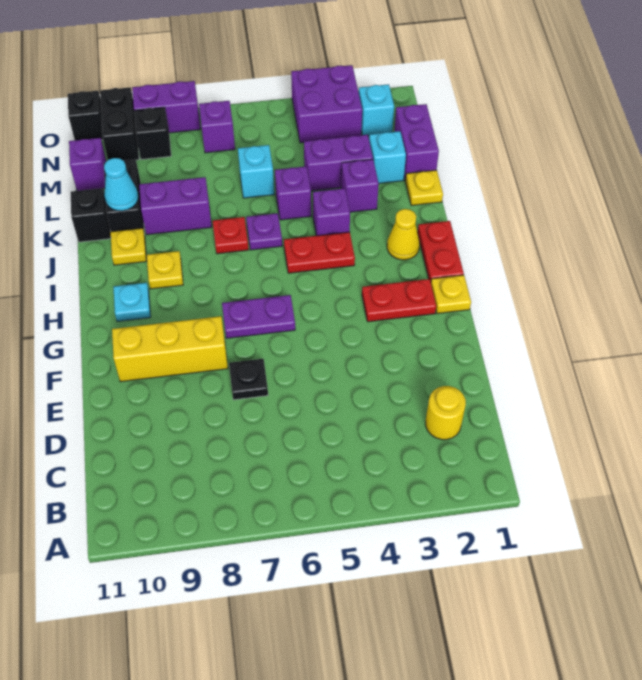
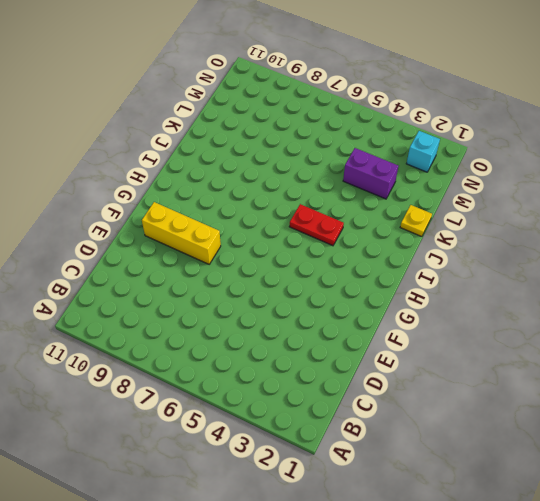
none -> yellow round brick C2 level 1
none -> black plate E7 level 1
none -> yellow plate G1 level 1
none -> red plate G2:G3 level 1

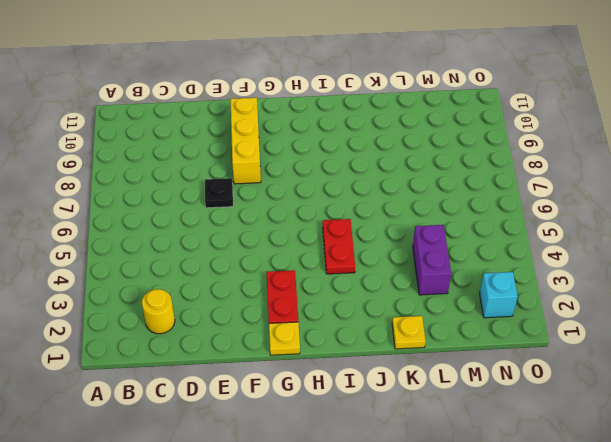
none -> purple plate G6:G7 level 1
none -> red plate H1:I1 level 1
none -> cyan plate H10 level 1
none -> yellow cone I2 level 1

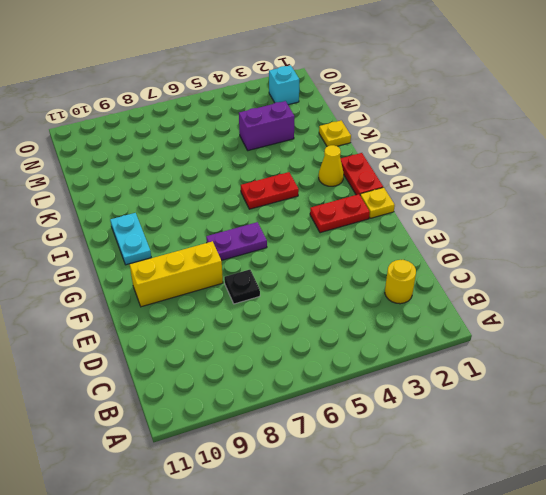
cyan plate H10:I10 level 1 -> cyan plate H10 level 1
none -> yellow plate I9 level 1
none -> purple brick J4 level 1
none -> purple plate J6 level 1
none -> red plate J7 level 1

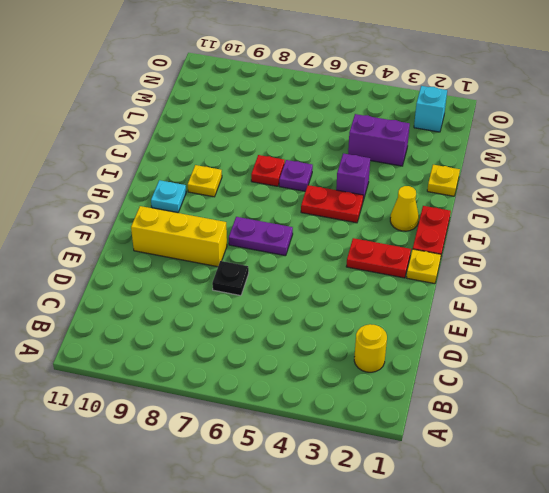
none -> yellow plate J10 level 1
none -> purple brick K3 level 1
none -> purple brick K5 level 1
none -> purple brick K8:K9 level 1

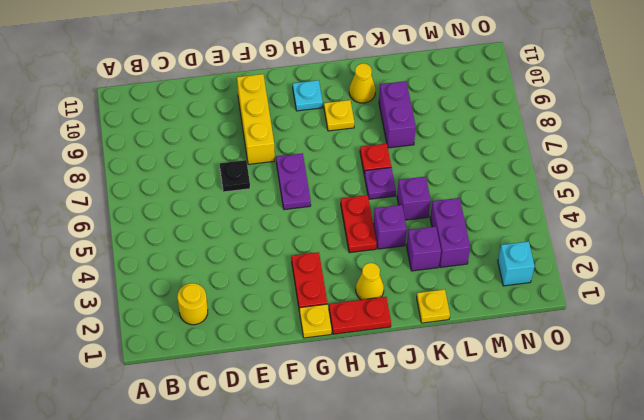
yellow cone J10 level 1 -> yellow plate J10 level 1
none -> black brick K10:L10 level 1
none -> black brick K11 level 1
none -> purple brick L1:M1 level 1
none -> cyan brick L2 level 1

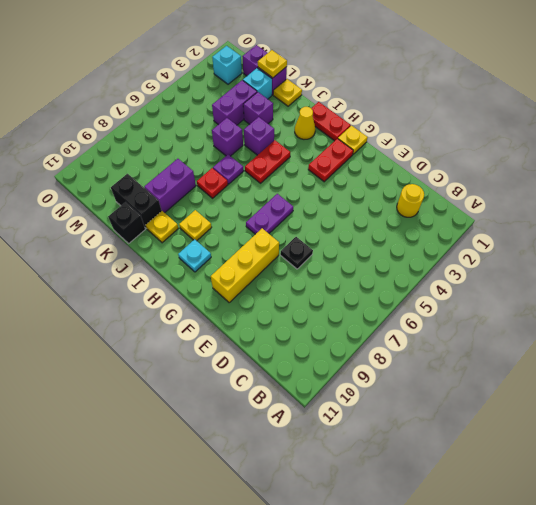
yellow plate L1 level 2 -> none
none -> cyan brick L6 level 1
none -> purple brick M11 level 1
none -> purple brick N3:O4 level 1
none -> purple brick N7 level 1

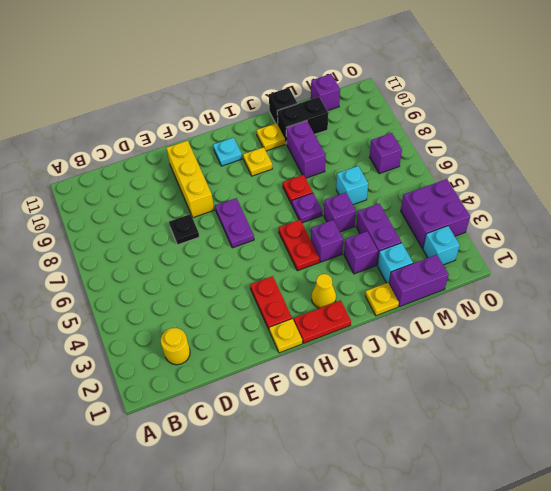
none -> black brick N9 level 1
none -> black brick N10:O10 level 1
none -> purple brick O8:O9 level 1
none -> black brick O11 level 1

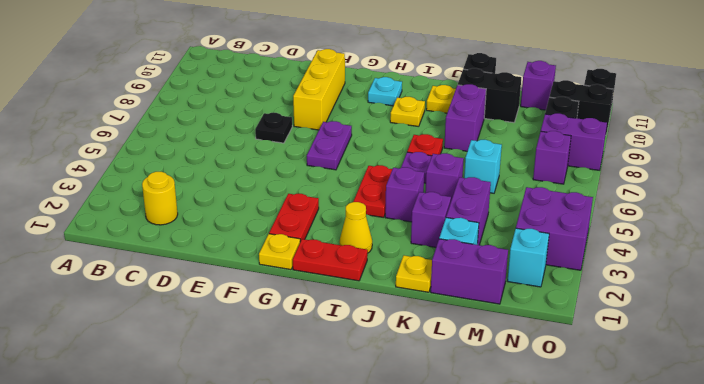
purple brick N8:O8 level 1 -> purple brick O8:O9 level 1
none -> cyan cone K10 level 2

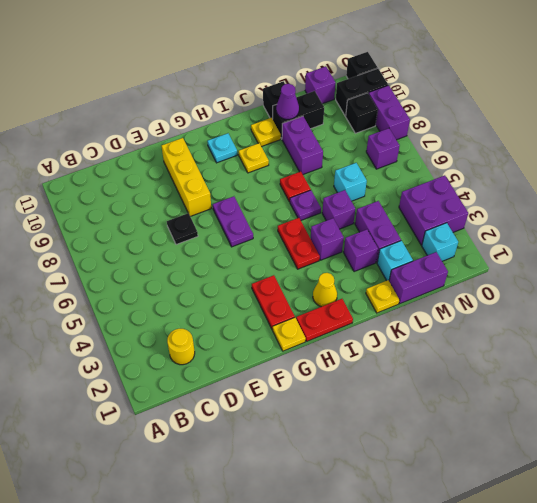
purple cone K10 level 2 -> cyan cone K10 level 2

